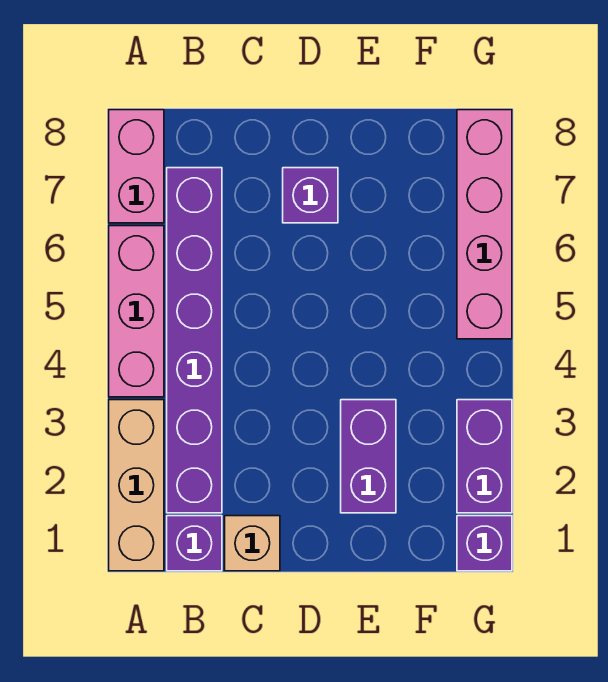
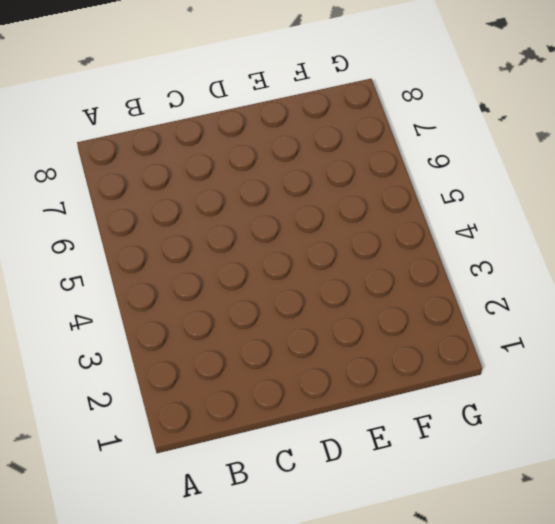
none -> tan brick A1:A3 level 1
none -> pink brick A4:A6 level 1

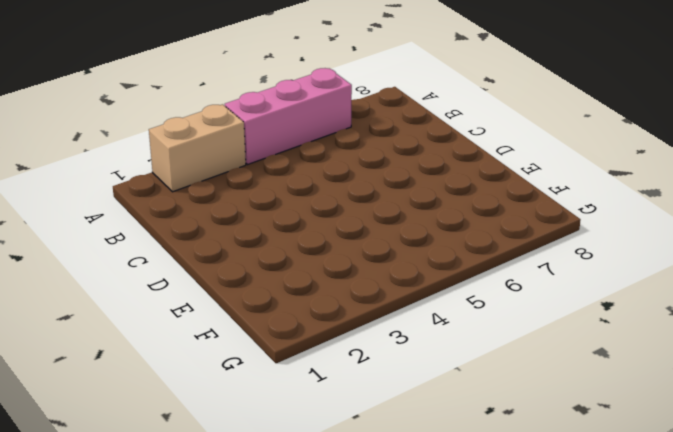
tan brick A2:A3 level 1 -> tan brick A1:A3 level 1
none -> pink brick A7:A8 level 1
none -> purple brick B1 level 1

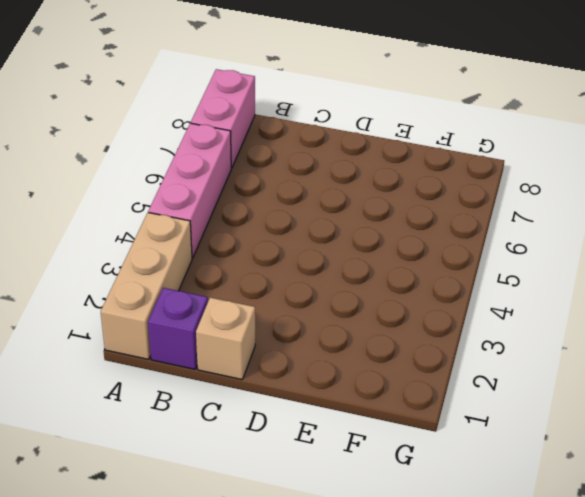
none -> purple brick B2:B7 level 1
none -> purple brick D7 level 1

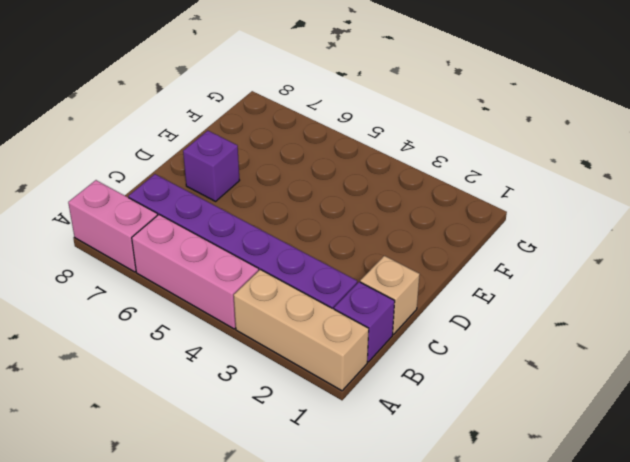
none -> purple brick E2:E3 level 1
none -> purple brick G1 level 1

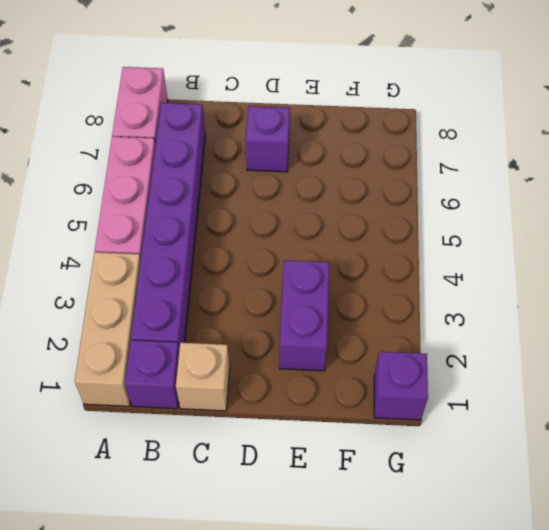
none -> purple brick G2:G3 level 1
none -> pink brick G5:G8 level 1

